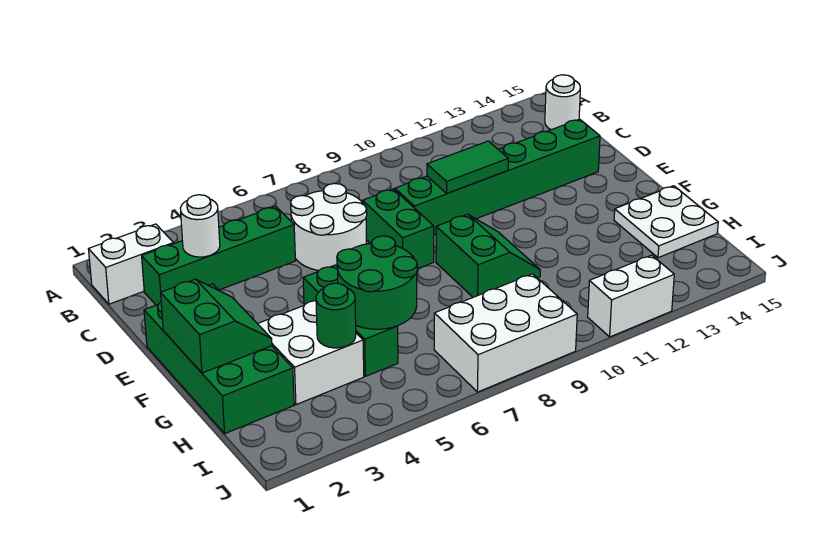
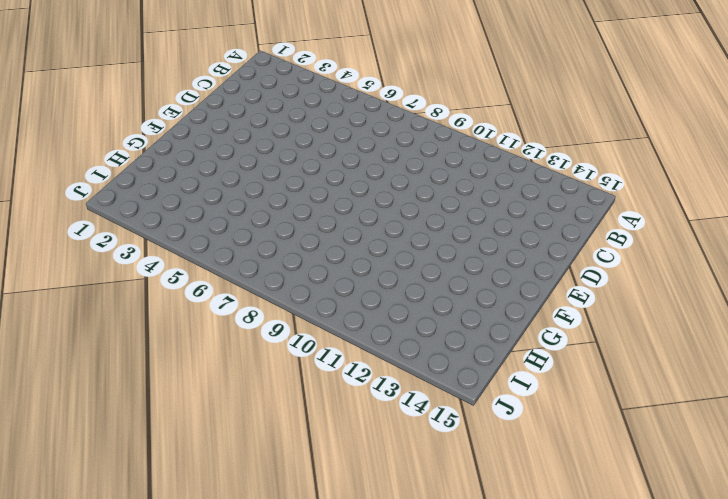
none -> white brick B1:B2 level 1
none -> white round brick B15 level 1
none -> green brick C2:C5 level 1

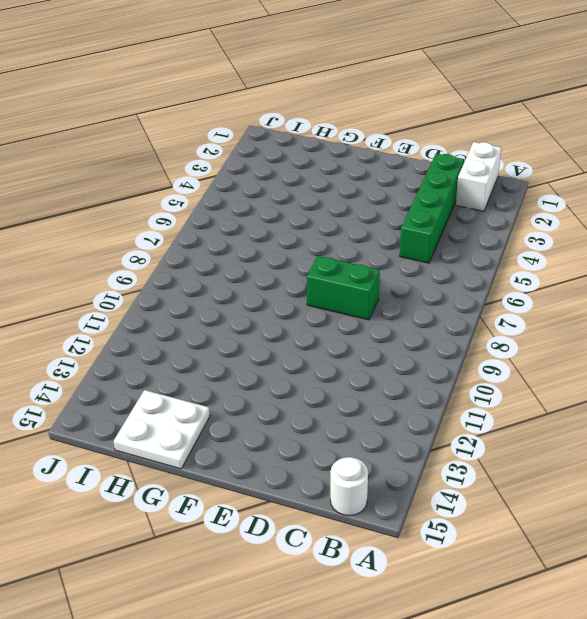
none -> white round brick C6:D7 level 1
none -> green brick D9:D14 level 1
none -> green brick E1:H2 level 1

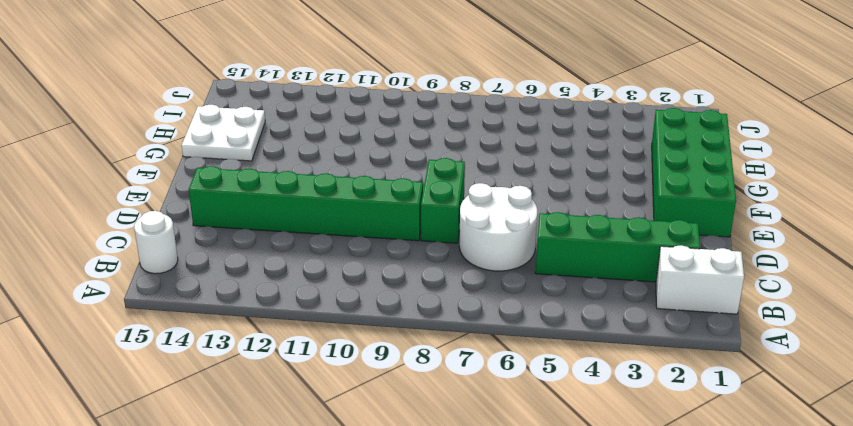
none -> green brick F5:H5 level 1
none -> green slope F9:G10 level 1 top 9
none -> white brick G3:H4 level 1

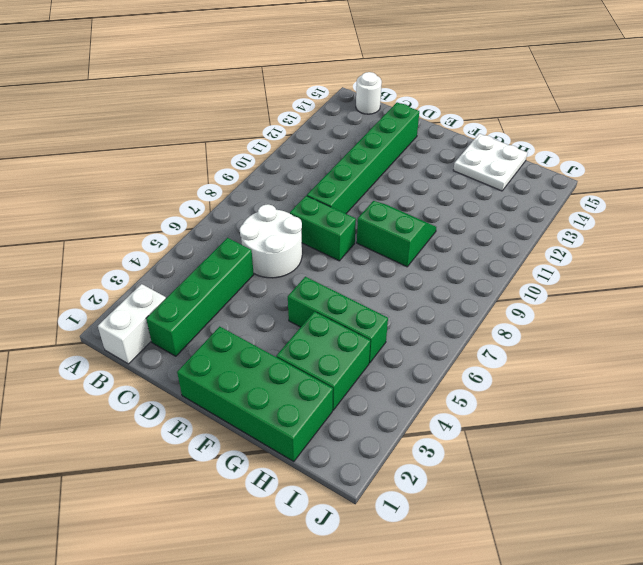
green brick G3:H4 level 1 -> white brick G3:H4 level 1
none -> white brick I7:J9 level 1
none -> white brick J11:J12 level 1
none -> white round brick C3 level 2

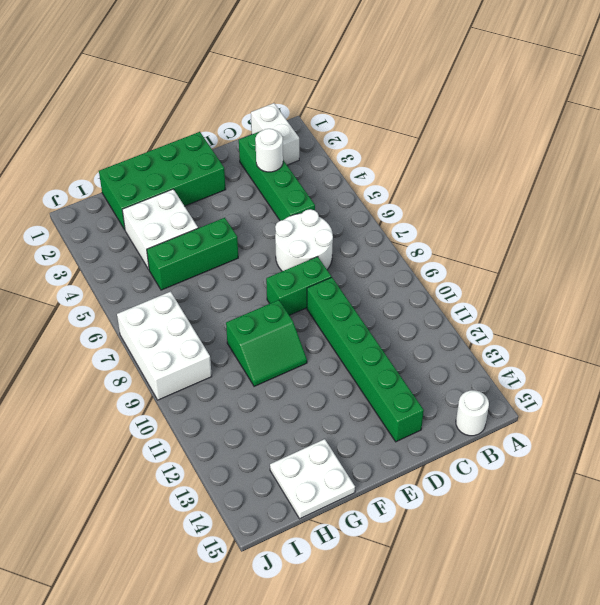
none -> white brick J11:J12 level 1
none -> green tile D10:D11 level 2
none -> green slope F1:G2 level 2 top 1

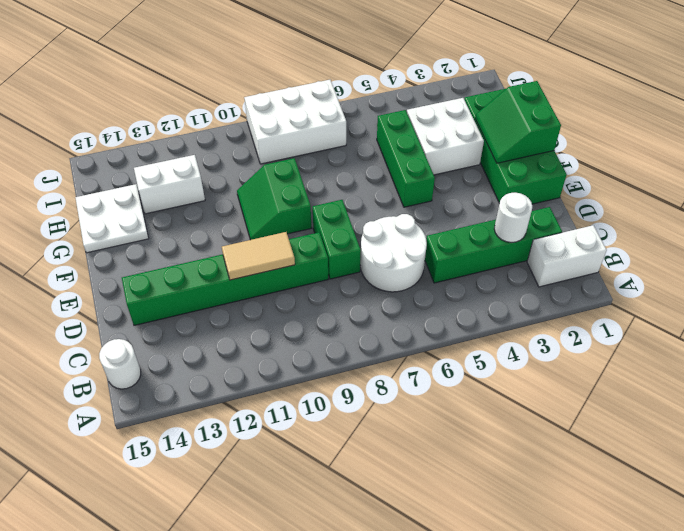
tan tile D10:D11 level 2 -> green tile D10:D11 level 2
white brick H12:H13 level 1 -> white brick J11:J12 level 1
none -> green round brick G5:H6 level 2
none -> green round brick H4 level 2

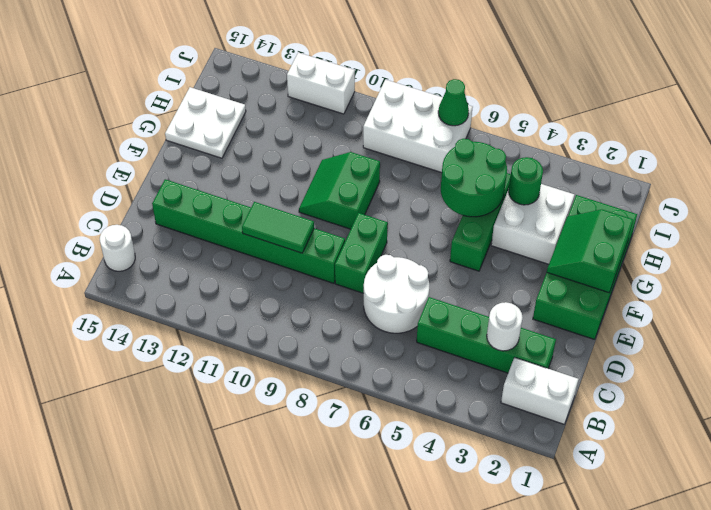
green cone J7 level 2 -> none

